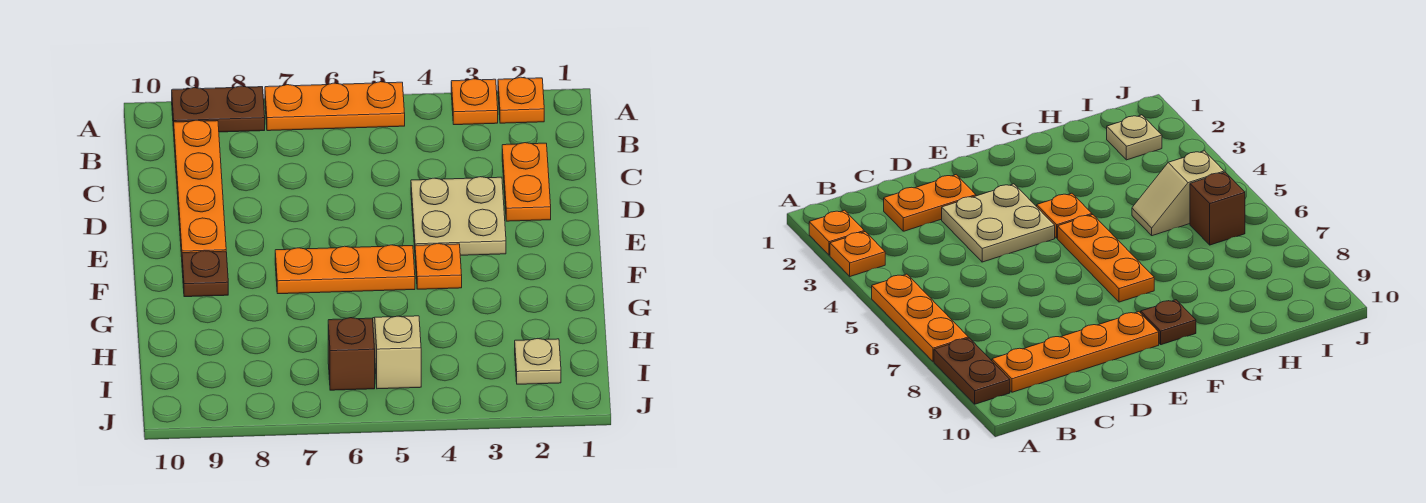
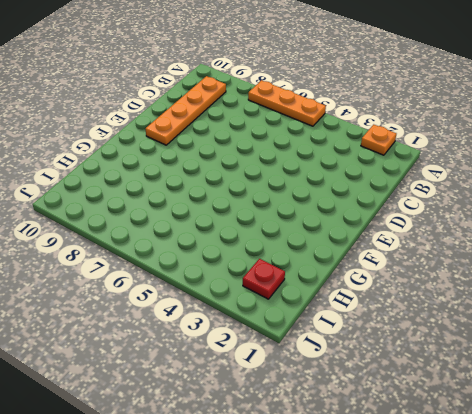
red plate I2 level 1 -> tan plate I2 level 1
none -> orange plate A3 level 1
none -> brown plate A8:A9 level 1
none -> orange plate C2:D2 level 1

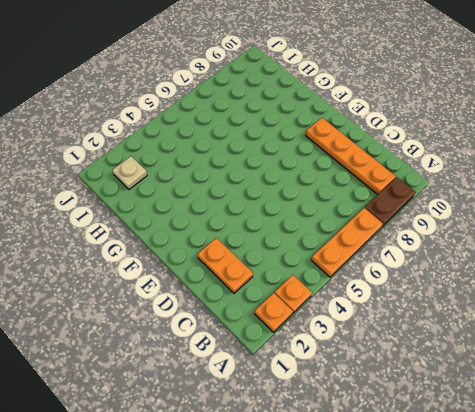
none -> tan plate D3:E4 level 1
none -> orange plate F4 level 1
none -> orange plate F5:F7 level 1

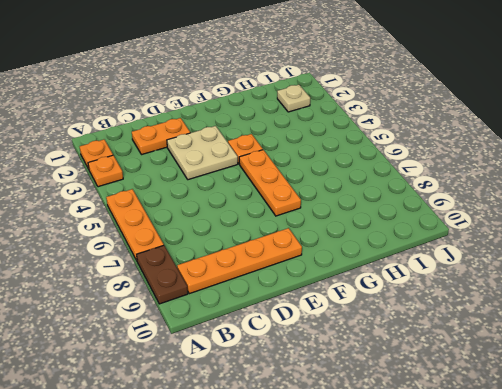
none -> brown plate F9 level 1
none -> tan slope H5:I5 level 1 top I
none -> brown brick I6 level 1

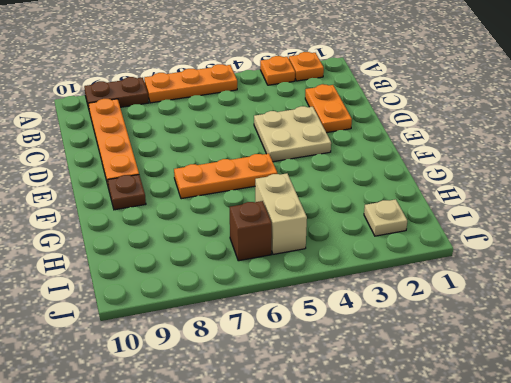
tan brick H5:I5 level 1 -> tan slope H5:I5 level 1 top I
none -> orange plate F4 level 1

